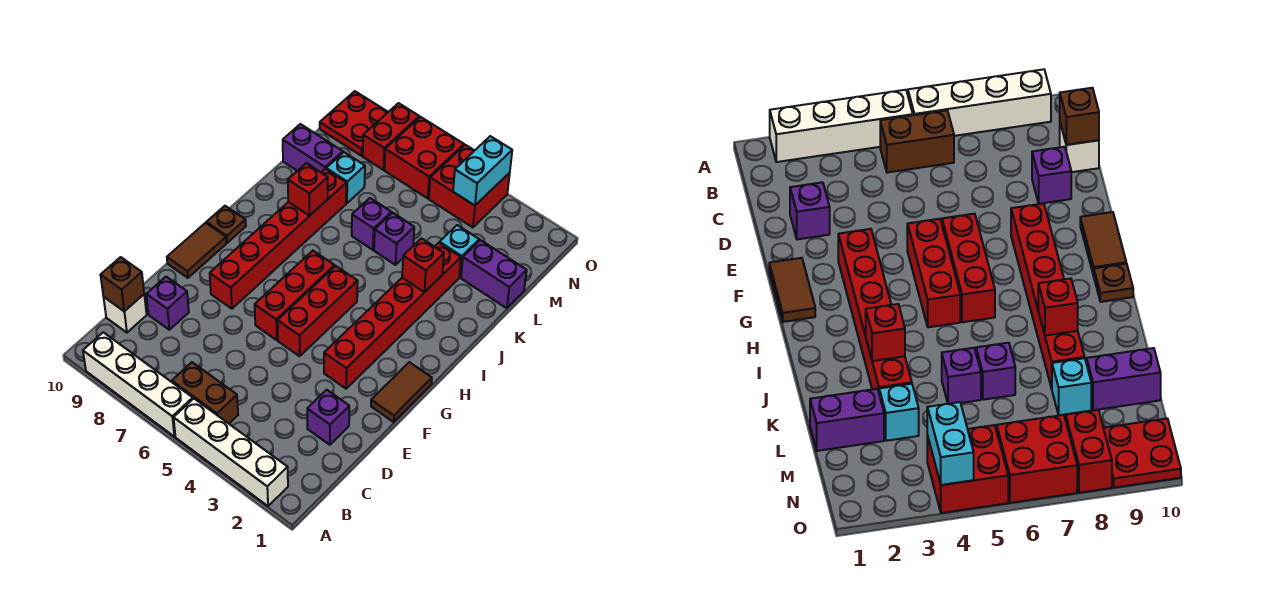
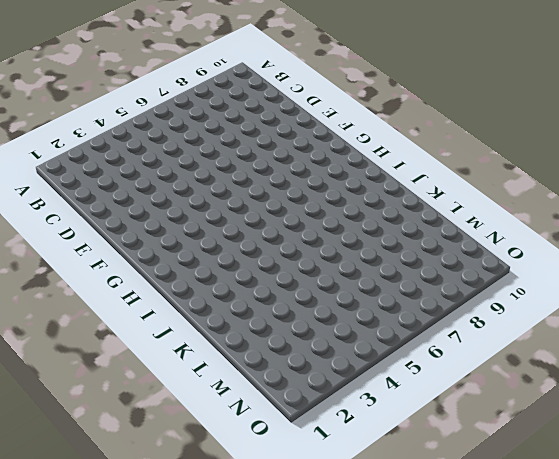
none -> white brick A2:A5 level 1
none -> white brick A6:A9 level 1
none -> brown brick B5:B6 level 1

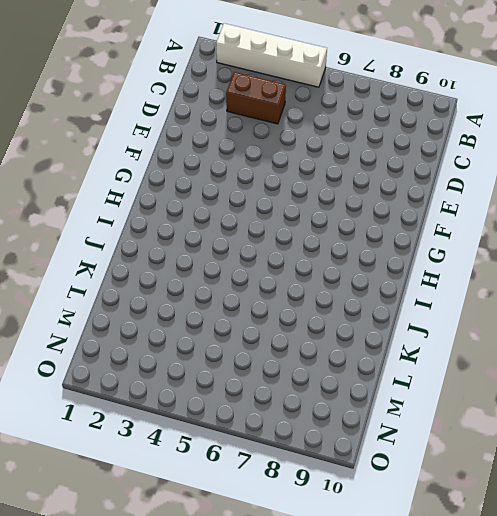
brown brick C3:C4 level 1 -> brown brick B5:B6 level 1
none -> white brick A6:A9 level 1
none -> white brick C10 level 1
none -> purple brick D2 level 1

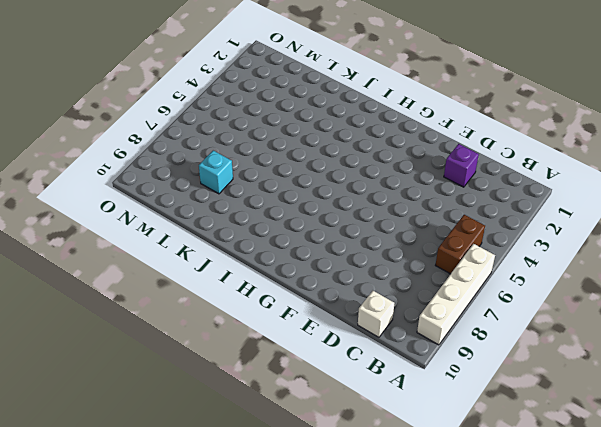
none -> white brick A2:A5 level 1
none -> purple brick D9 level 1
none -> brown tile F1:G1 level 1

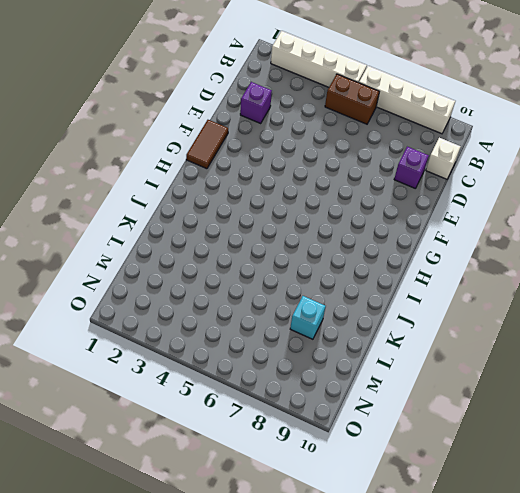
none -> red brick F3:K3 level 1
none -> red brick F5:H5 level 1
none -> red brick F6:H6 level 1

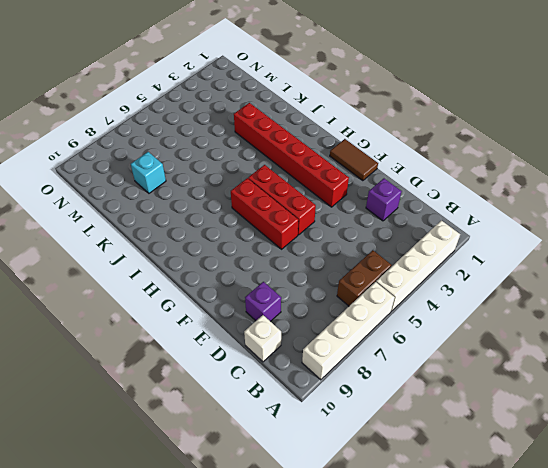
none -> red brick F8:K8 level 1
none -> brown tile F10:G10 level 1
none -> brown plate H10 level 1

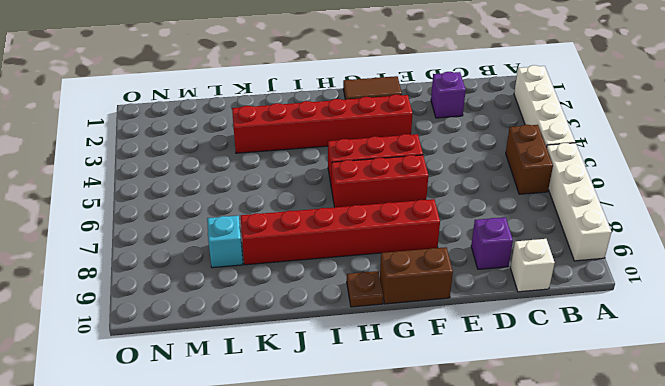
brown brick F10:G10 level 1 -> brown tile F10:G10 level 1
none -> purple brick K5 level 1
none -> purple brick K6 level 1
none -> purple brick L1:L2 level 1

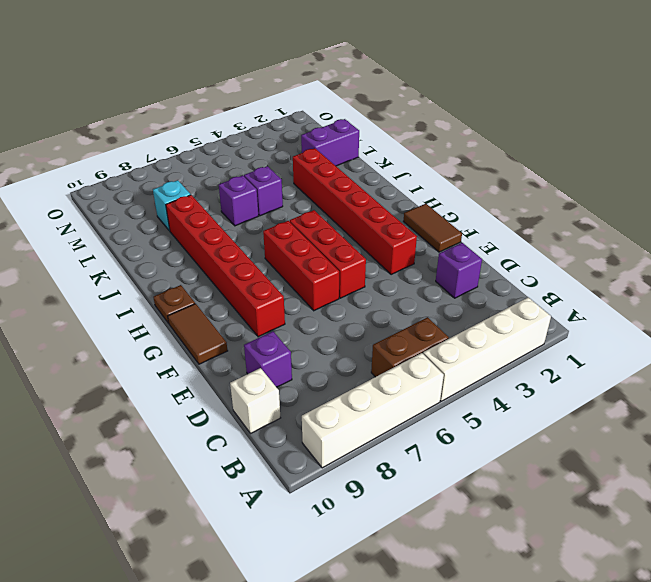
none -> cyan brick L3 level 1
none -> purple brick L9:L10 level 1
none -> red brick N4:O5 level 1

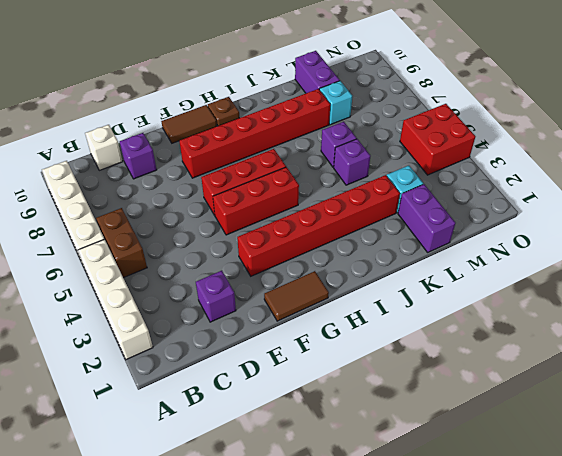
none -> red brick N6:O7 level 1
none -> red brick N8:O8 level 1
none -> red plate N9:O10 level 1

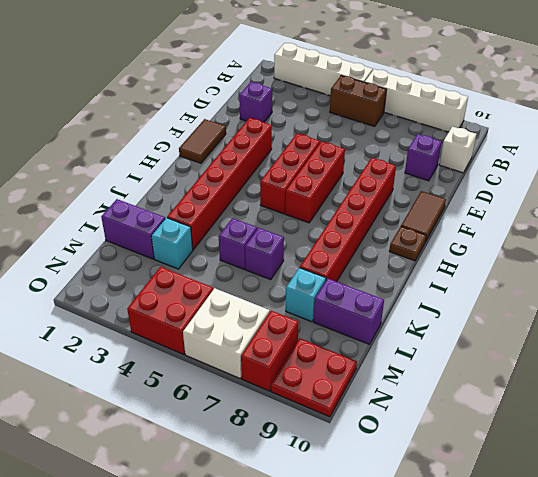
white brick N6:O7 level 1 -> red brick N6:O7 level 1
none -> brown brick C10 level 2
none -> red brick J3 level 2
none -> red brick J8 level 2

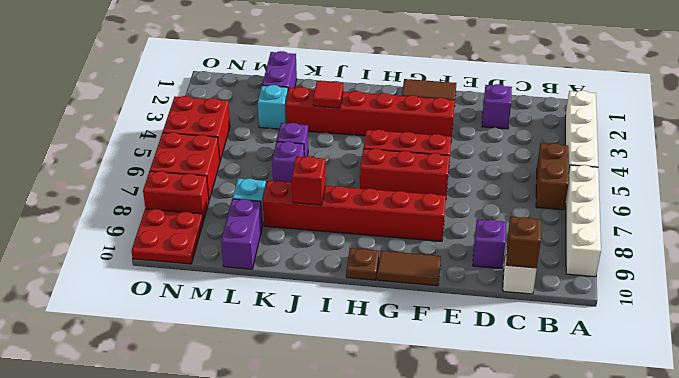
red tile J3 level 2 -> red brick J3 level 2
none -> cyan brick N4:O4 level 2

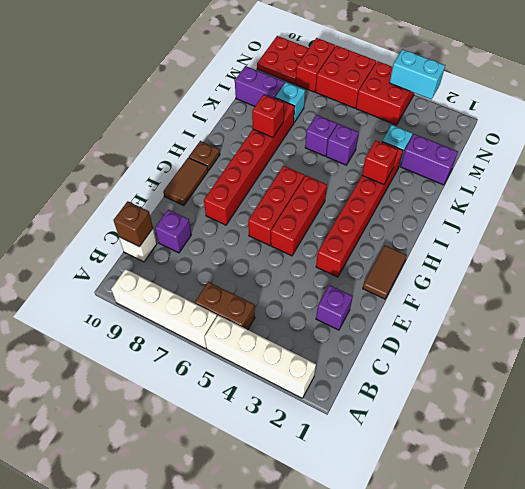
cyan brick O3:O4 level 2 -> cyan brick N4:O4 level 2

